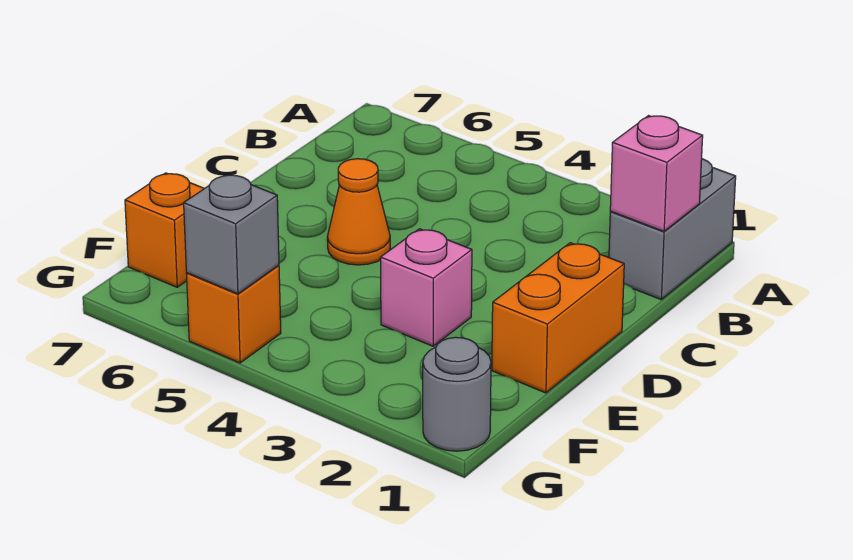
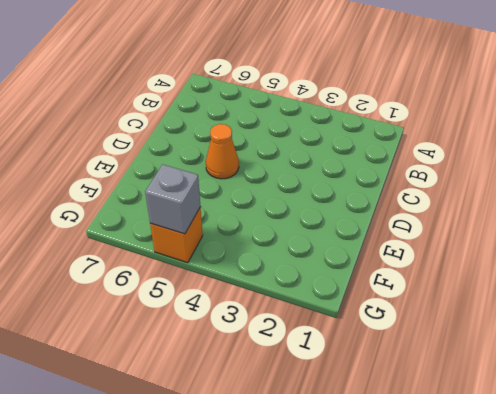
none -> grey brick A1:B1 level 1
none -> orange brick D1:E1 level 1

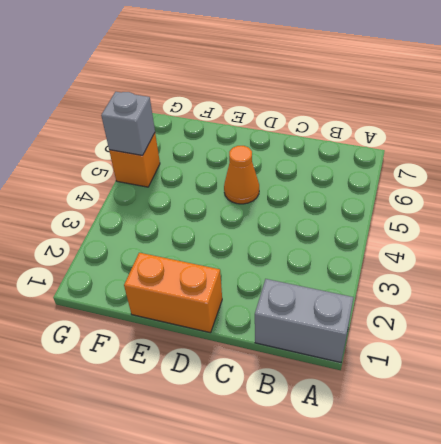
none -> pink brick E3 level 1
none -> orange brick F7 level 1

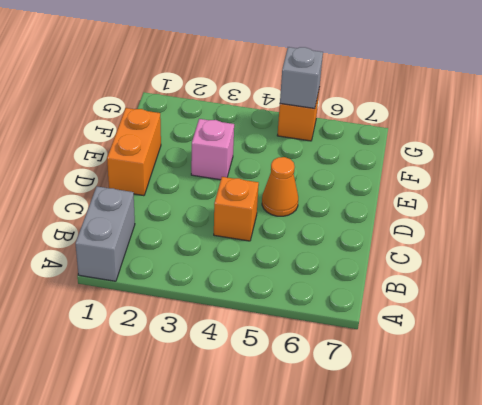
orange brick C4 level 1 -> orange brick F7 level 1
none -> grey round brick G1 level 1
none -> pink brick B1 level 2

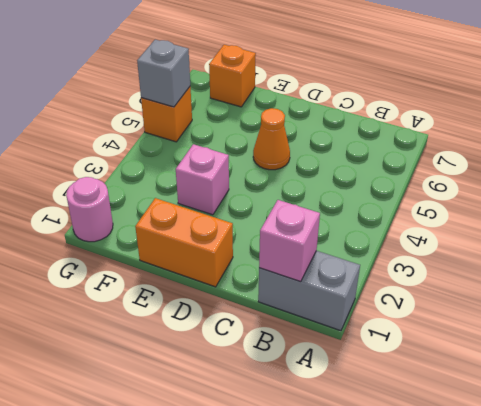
pink round brick G1 level 1 -> grey round brick G1 level 1

